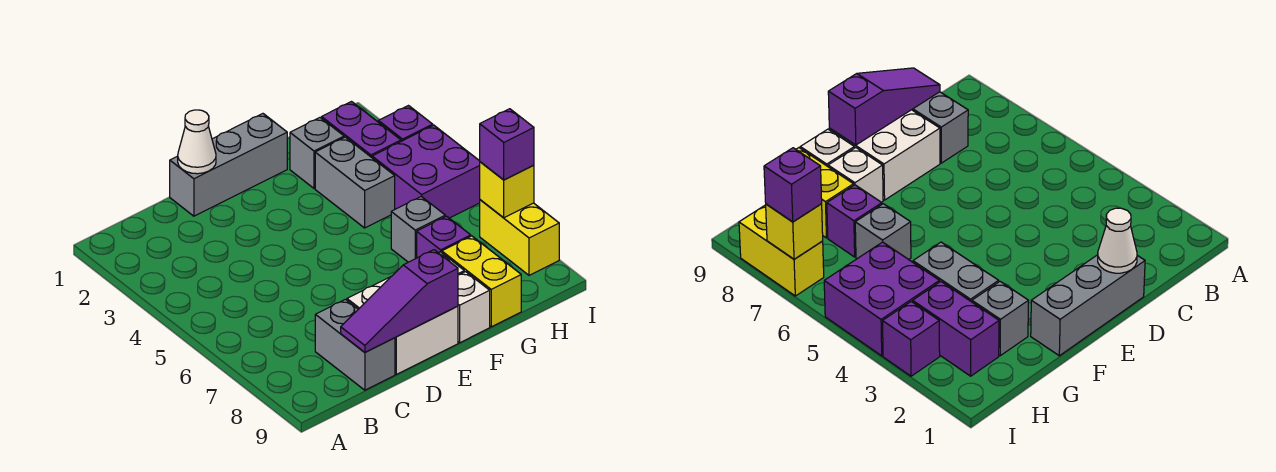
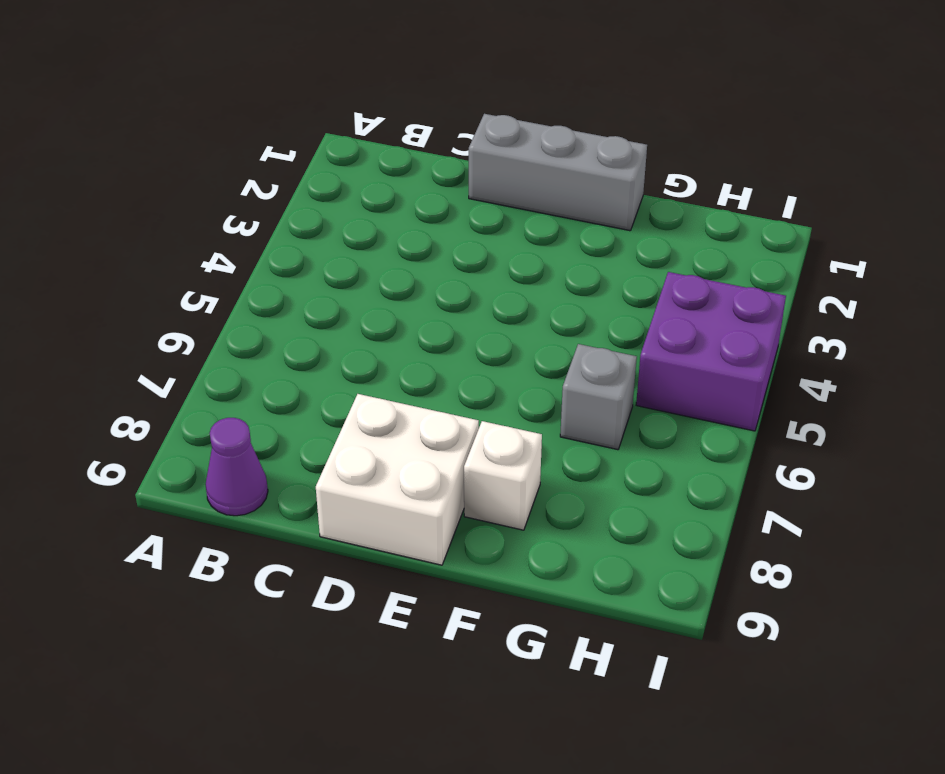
purple cone B9 level 1 -> none
none -> grey brick C8:C9 level 1
none -> white brick F9 level 1
none -> grey brick G2 level 1

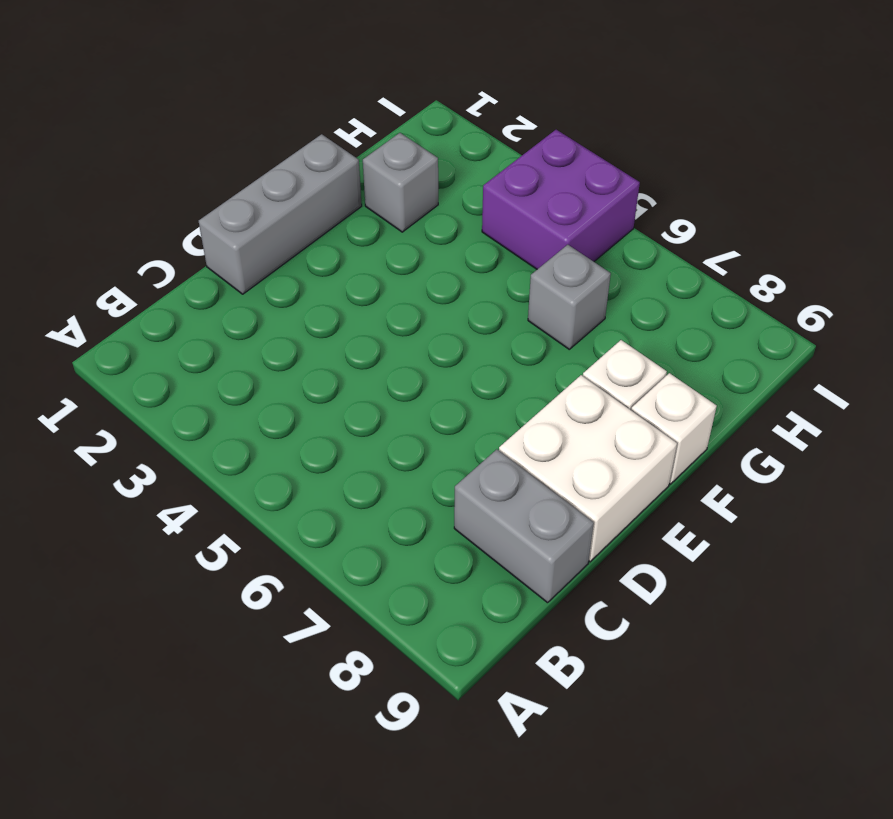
none -> grey brick G3:G4 level 1
none -> purple brick G7 level 1
none -> yellow brick G8:G9 level 1

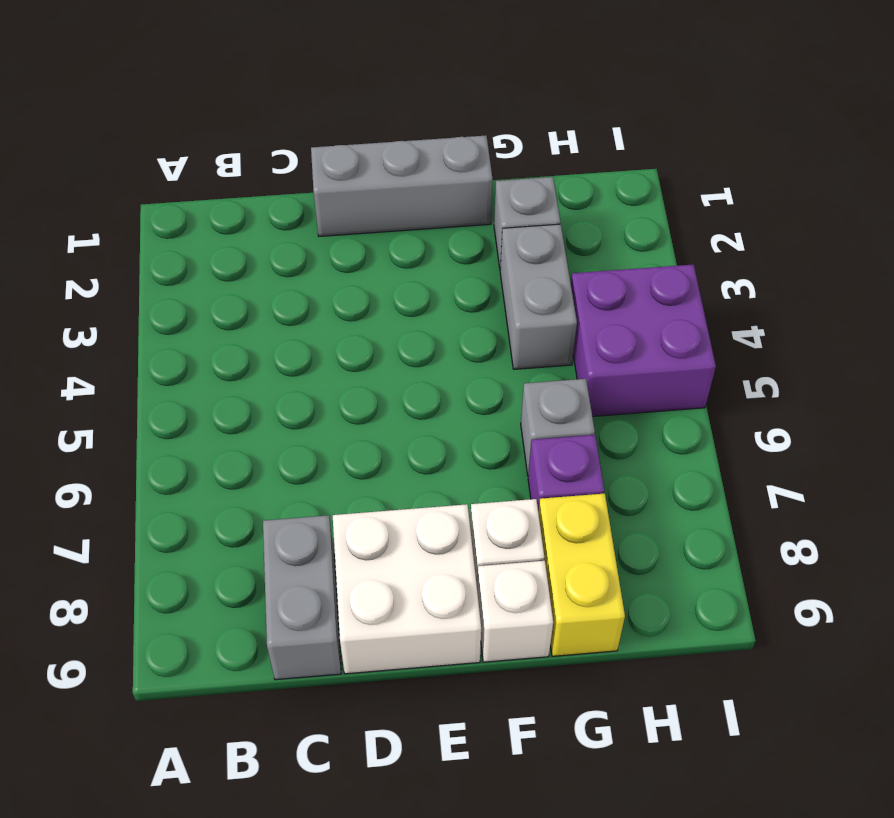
none -> purple brick H2:H3 level 1
none -> purple brick I3 level 1
none -> yellow brick I7:I8 level 1

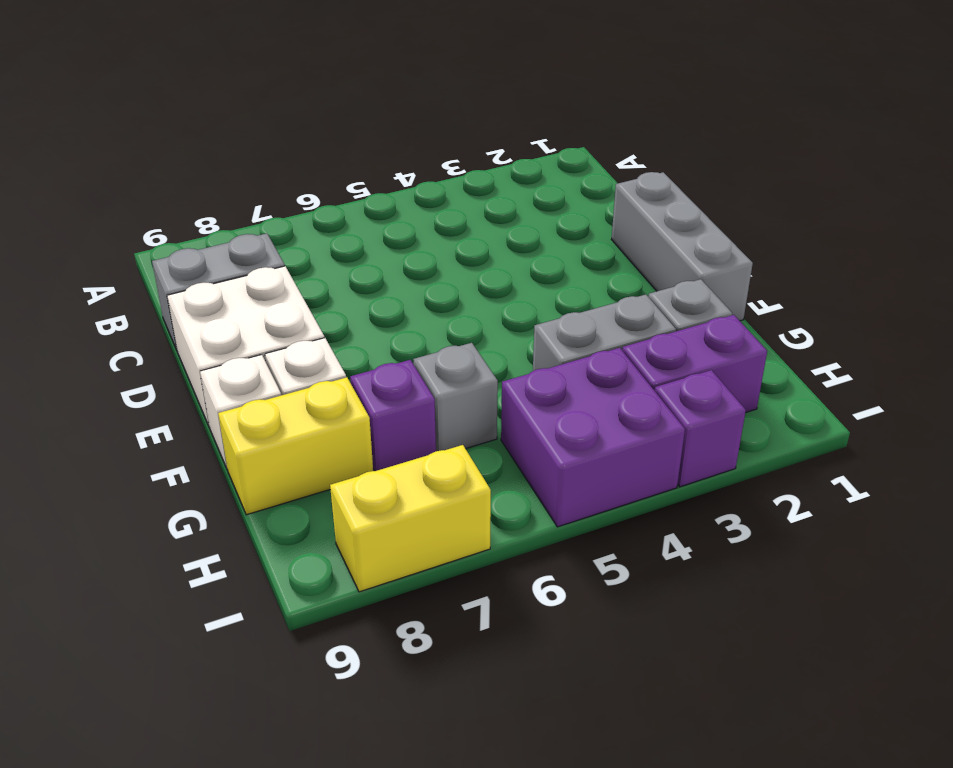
none -> purple slope C9:E9 level 2 top E
none -> white cone D1 level 2
none -> yellow brick I7 level 2

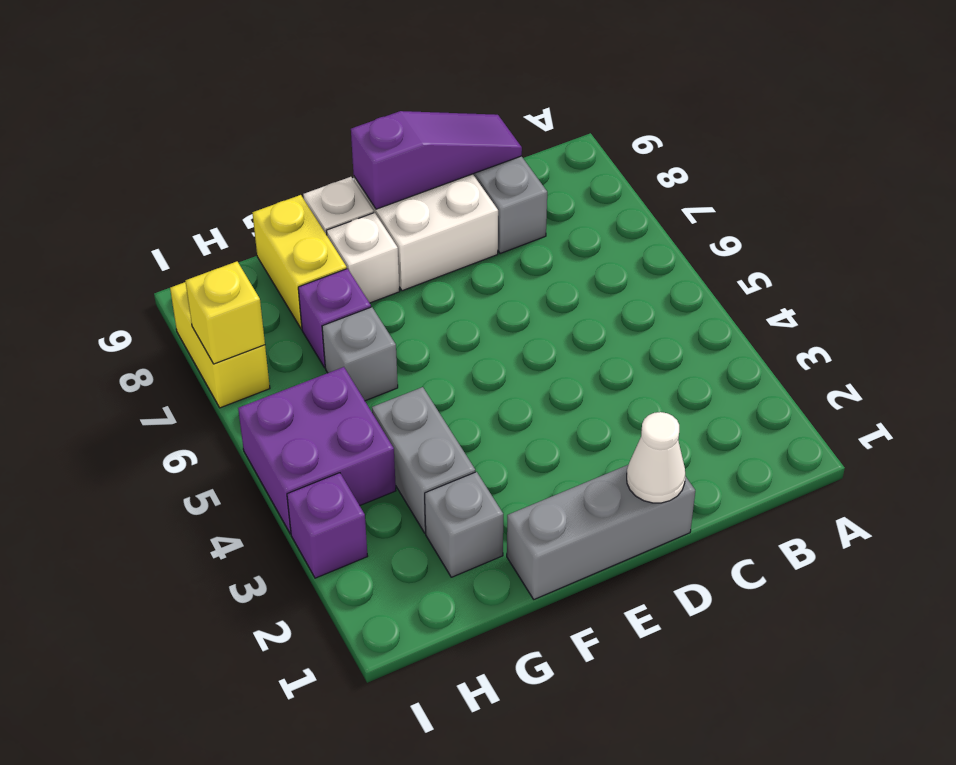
none -> purple brick H2:H3 level 1
none -> purple brick I7 level 3

